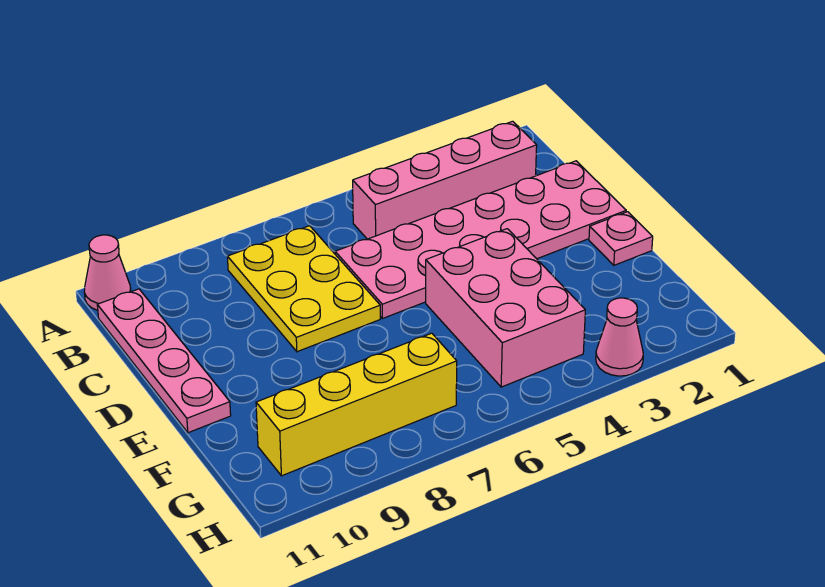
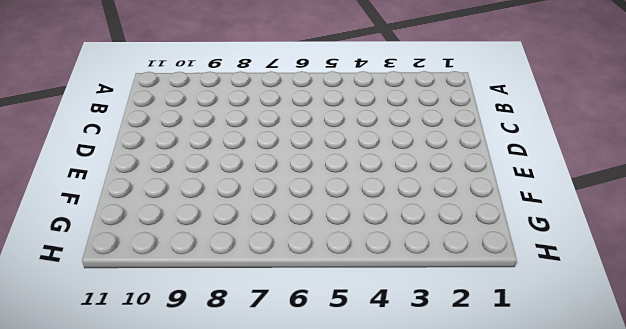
none -> pink cone A11 level 1
none -> pink brick B2:B5 level 1

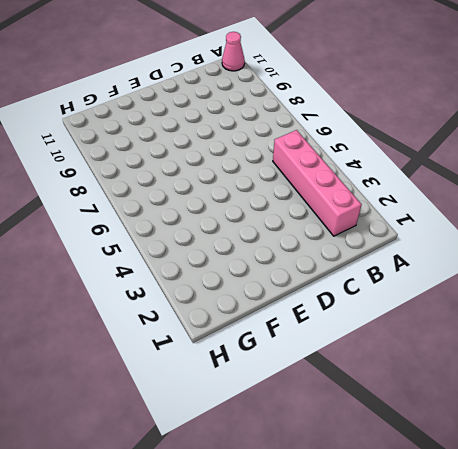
none -> yellow plate B7:D8 level 1
none -> pink plate B11:E11 level 1

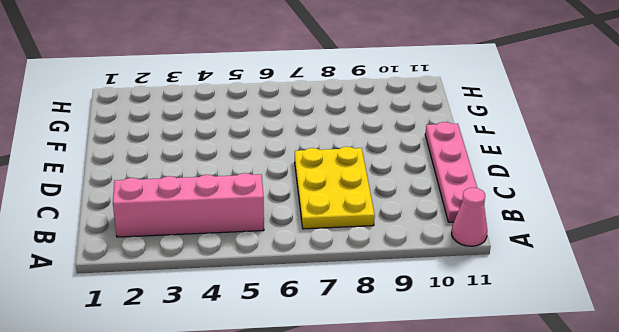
none -> pink plate C1:D6 level 1
none -> pink plate E1 level 1

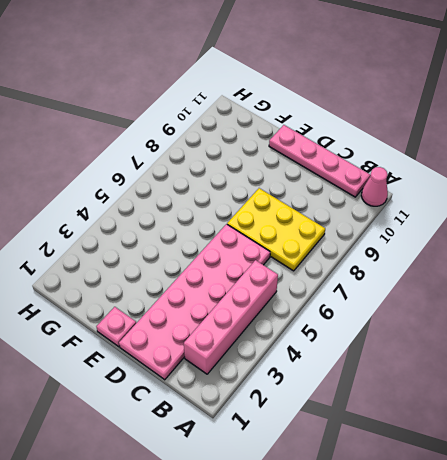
none -> pink brick E4:G5 level 1
none -> yellow brick G7:G10 level 1

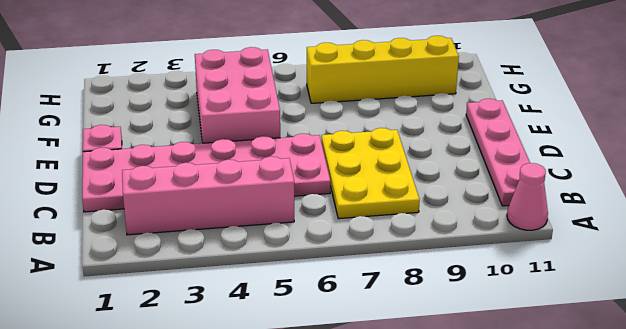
none -> pink cone H3 level 1

